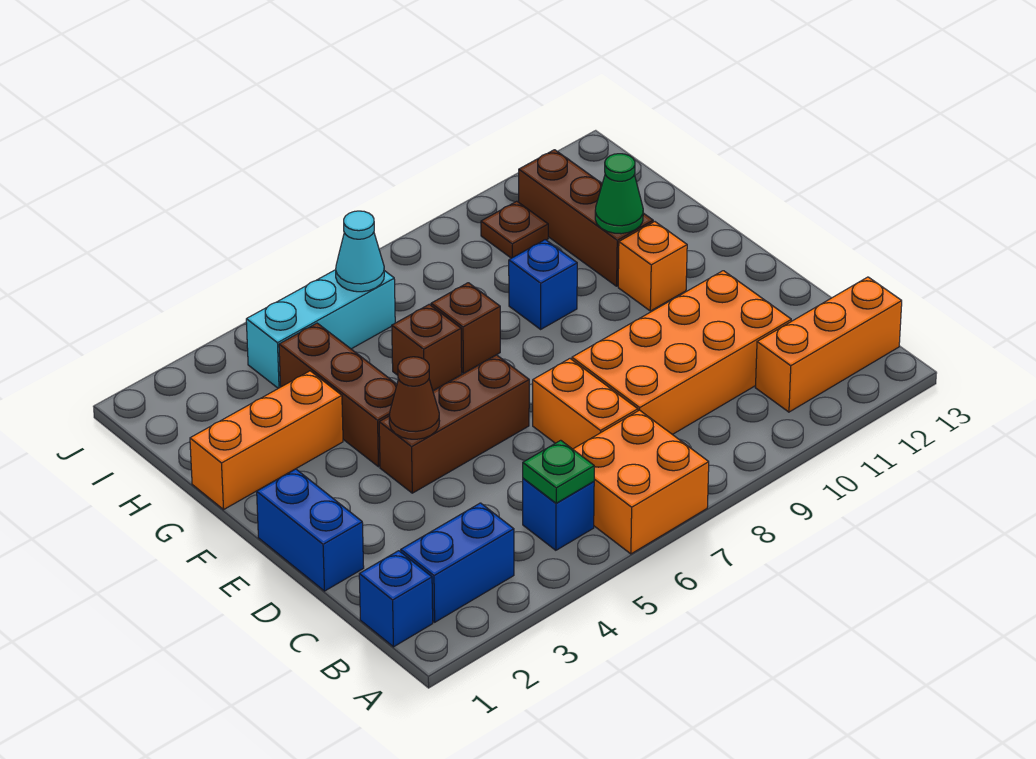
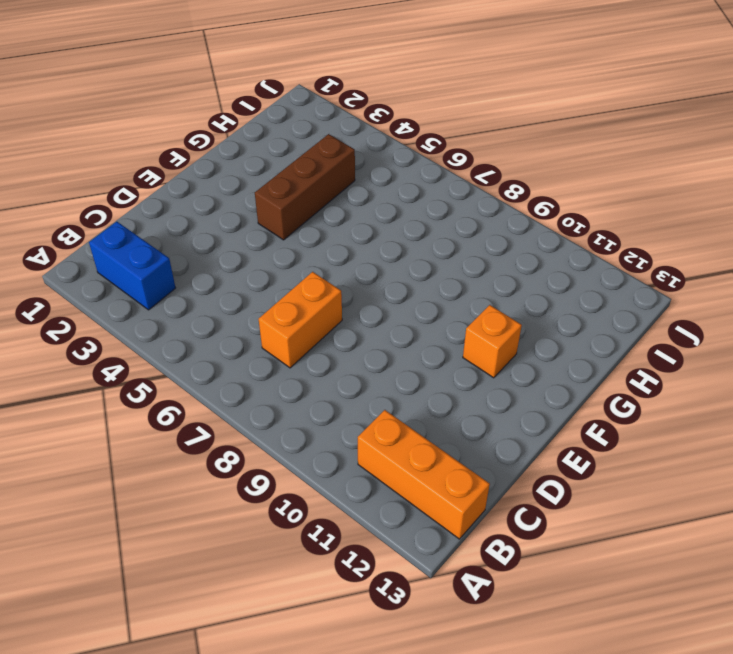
none -> orange brick A6:B7 level 1
none -> blue brick B1 level 1
none -> blue brick B5 level 1

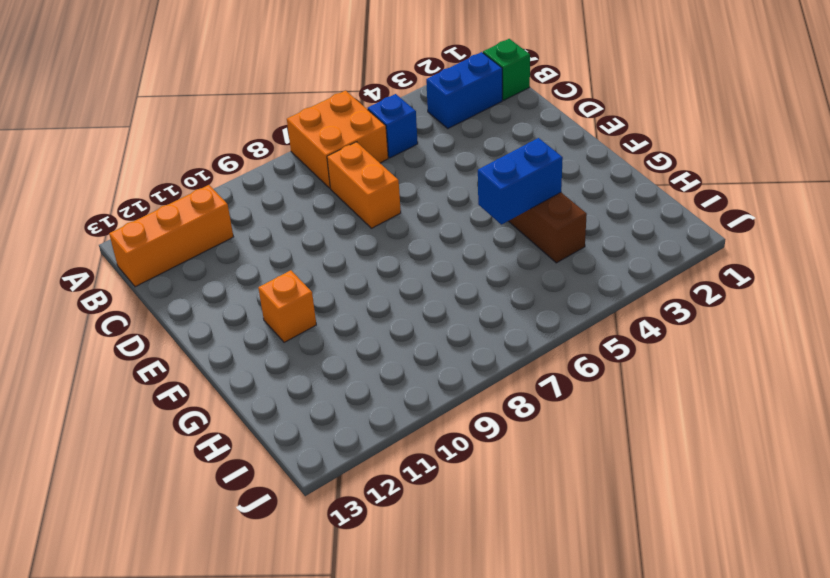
green brick B1 level 1 -> blue brick B1 level 1
blue brick G4:G5 level 2 -> blue brick D1:E1 level 1
none -> orange brick C8:D11 level 1
none -> brown brick E4:E6 level 1
none -> orange brick G1:G3 level 1

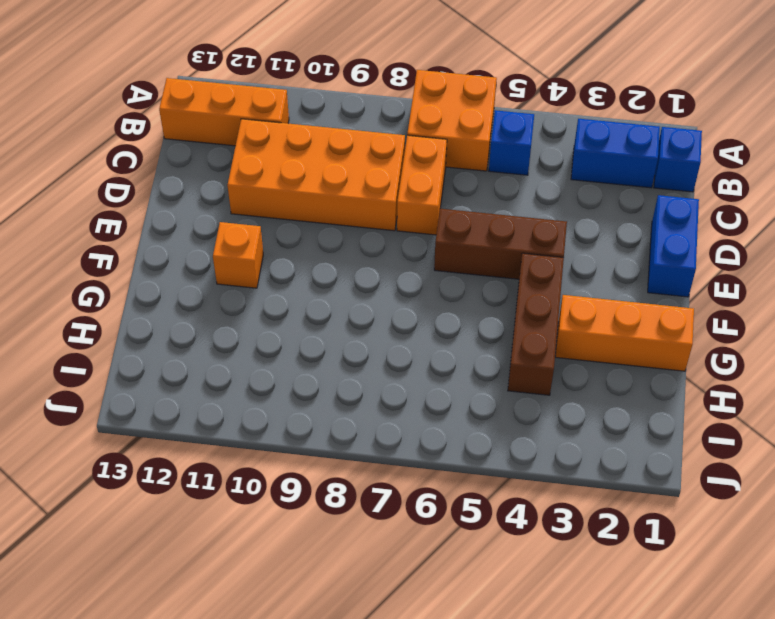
none -> brown brick G6 level 1
none -> brown brick G7 level 1
none -> blue brick G9 level 1

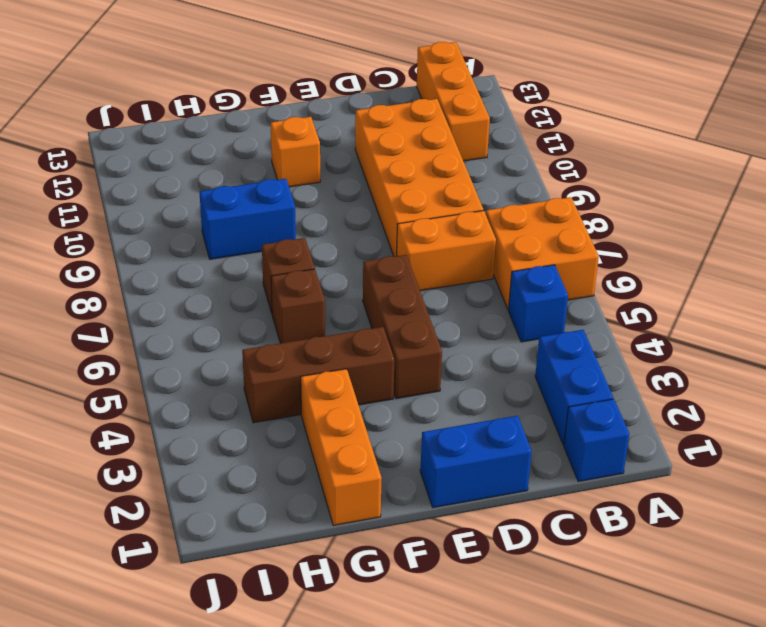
blue brick G9:H9 level 1 -> blue brick G9 level 1
none -> brown brick G11:I11 level 1
none -> cyan brick I4:I6 level 1
none -> brown plate I10 level 1

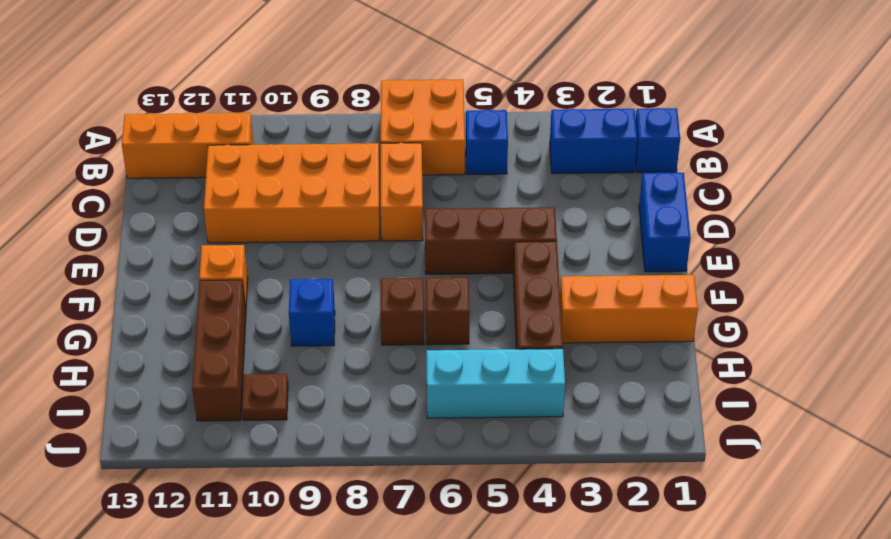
none -> green plate B5 level 2
none -> brown cone E4 level 2
none -> green cone G11 level 2

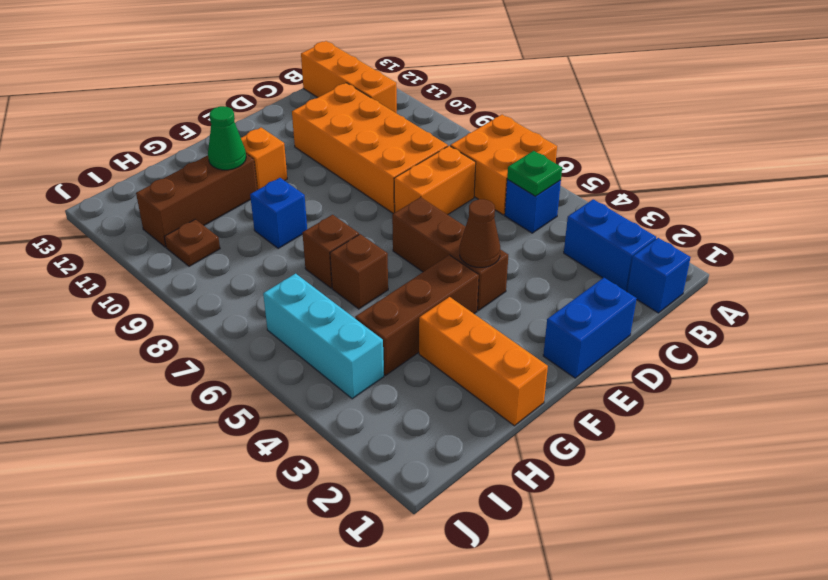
none -> cyan cone I6 level 2

